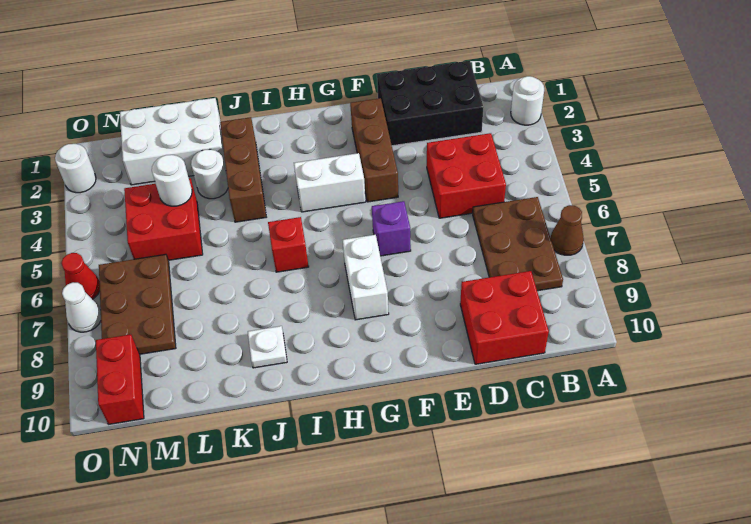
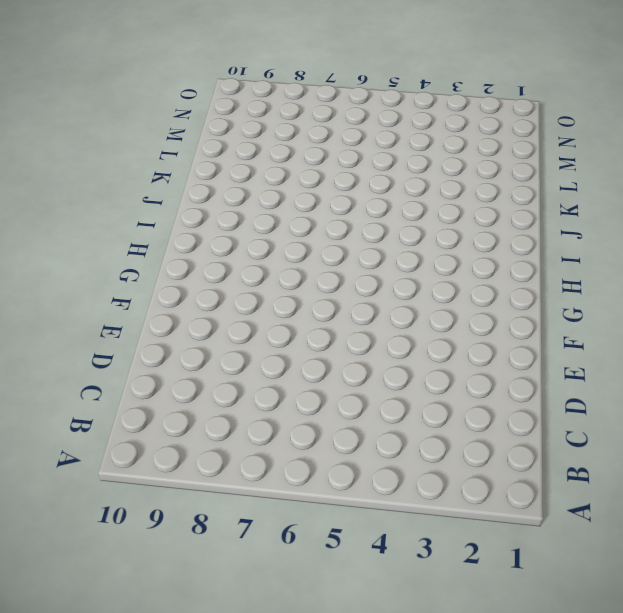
none -> white round brick A2 level 1
none -> brown cone A7 level 1
none -> brown plate B6:C8 level 1

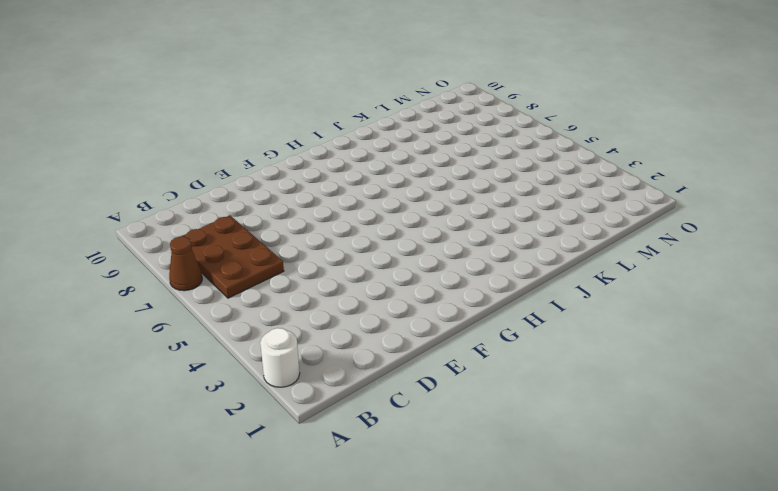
none -> black brick C1:E2 level 1
none -> red brick C4:D5 level 1
none -> red brick C9:D10 level 1

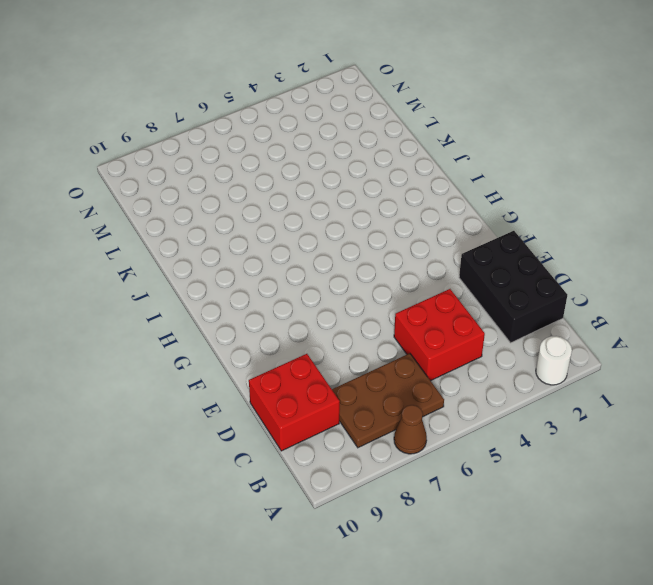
none -> brown brick F2:F4 level 1
none -> purple brick F6 level 1
none -> white brick G4:H4 level 1

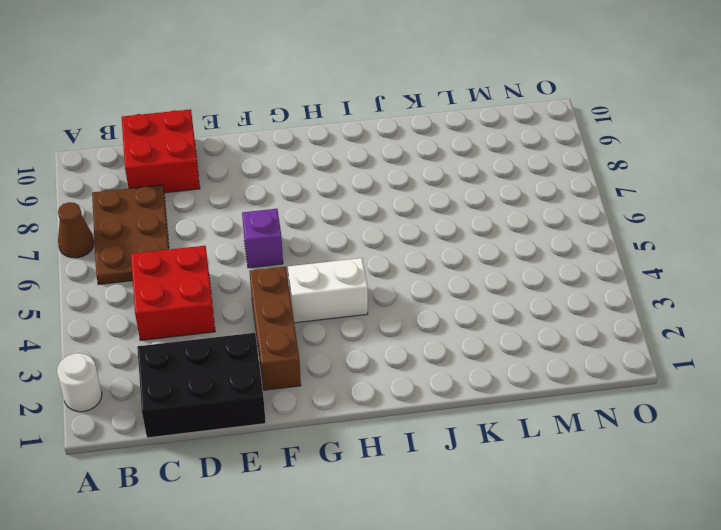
none -> white brick G7:G8 level 1
none -> red brick I6 level 1
none -> brown brick J2:J4 level 1

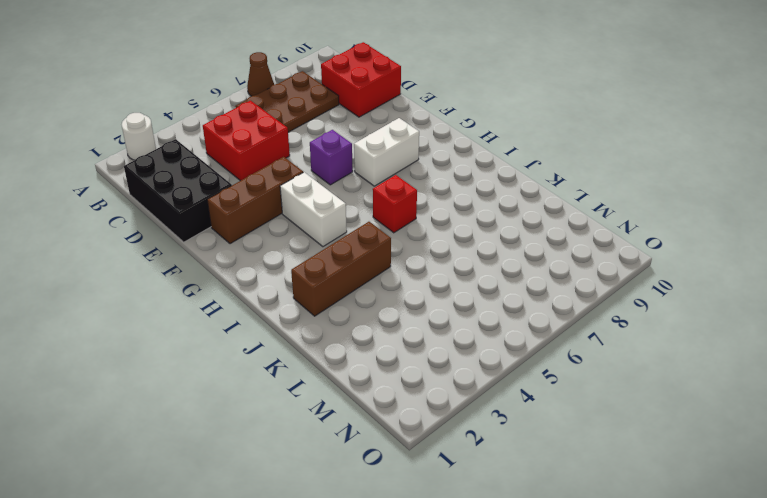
none -> white plate J9 level 1
none -> white brick K1:M2 level 1
none -> white round brick K3 level 1

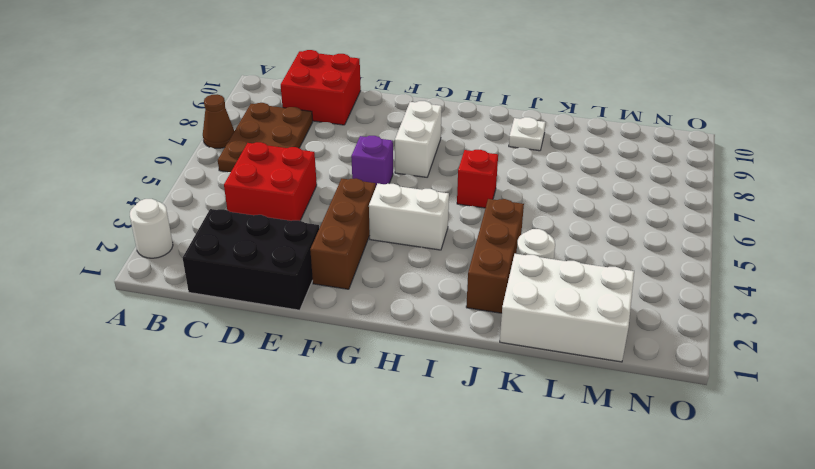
none -> red brick L4:M5 level 1
none -> brown plate M6:N8 level 1
none -> red brick N9:N10 level 1

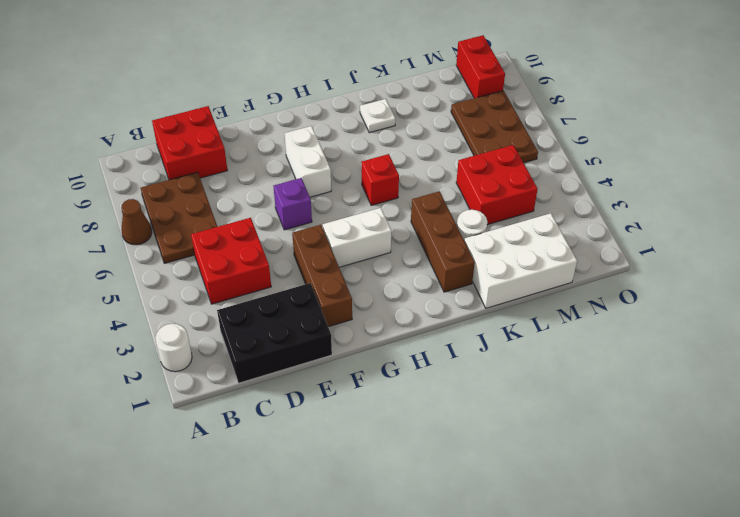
none -> white round brick O2 level 1
none -> red cone O6 level 1
none -> white cone O7 level 1

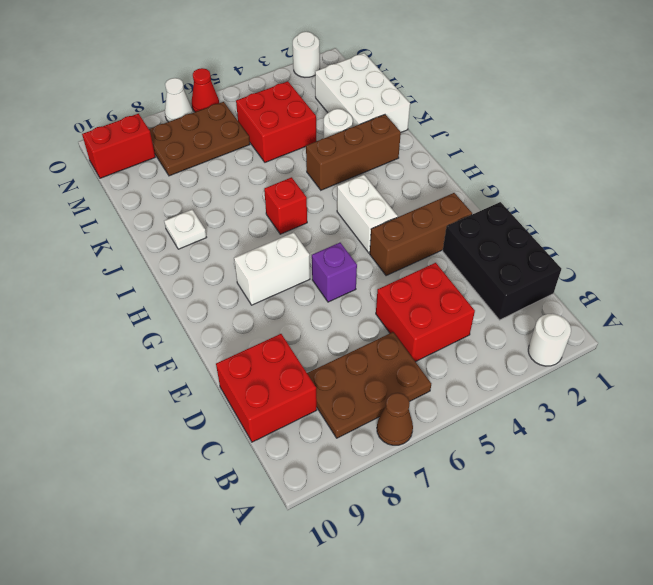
none -> white round brick L4 level 2

